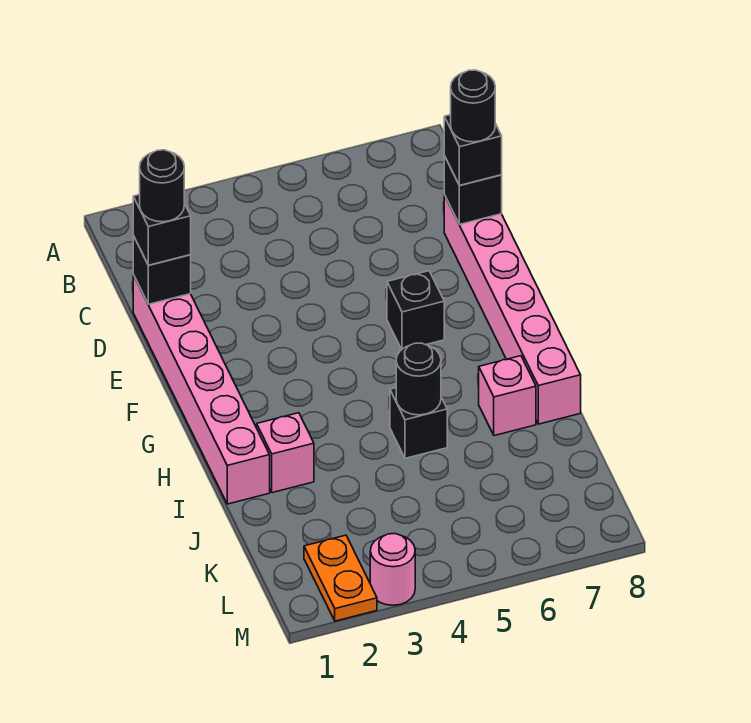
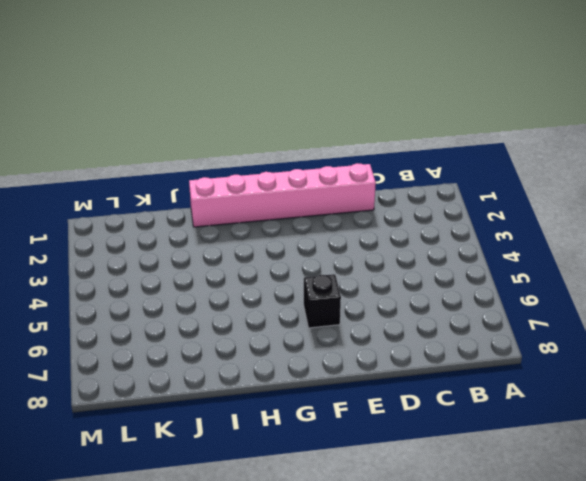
none -> pink brick D8:I8 level 1
none -> pink brick I2 level 1
none -> black brick I5 level 1

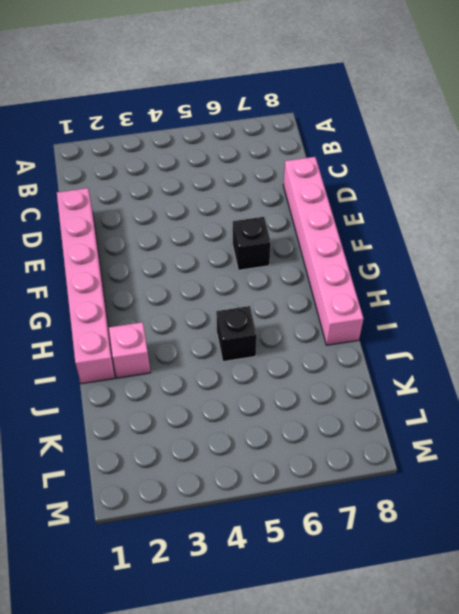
none -> pink brick I7 level 1
none -> orange plate L2:M2 level 1
none -> pink round brick M3 level 1

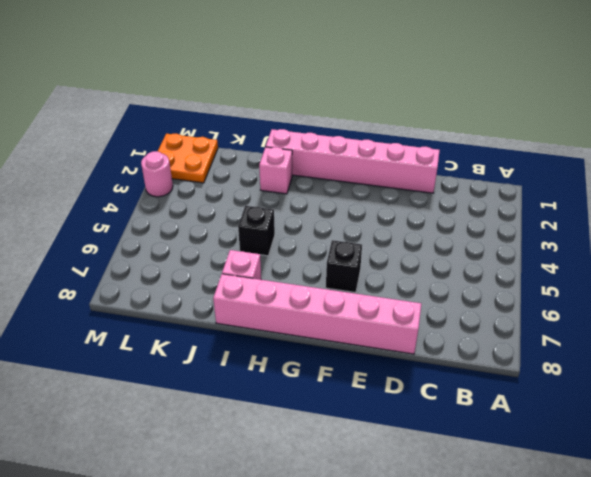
orange plate L1:M2 level 1 -> orange plate L2:M2 level 1
none -> black brick D1 level 2
none -> black brick D8 level 2
none -> black round brick I5 level 2

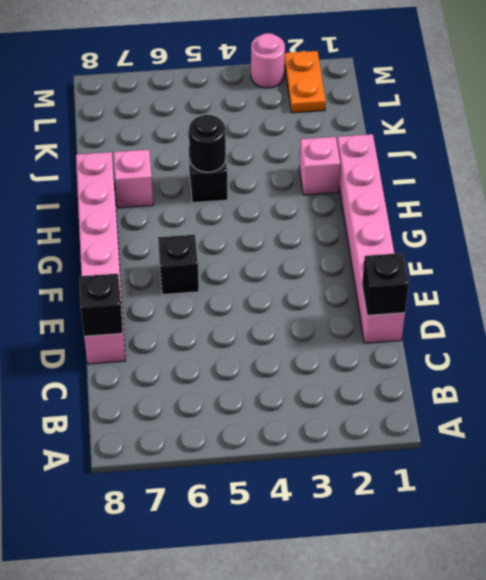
none -> black brick D1 level 3
none -> black brick D8 level 3
none -> black round brick D1 level 4

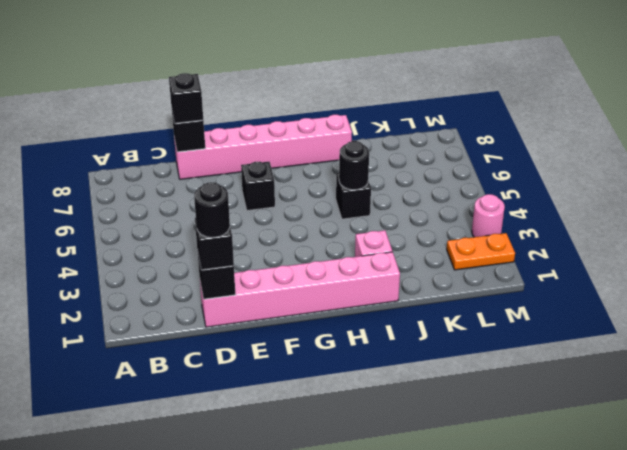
none -> pink brick I7 level 1
none -> black round brick D8 level 4

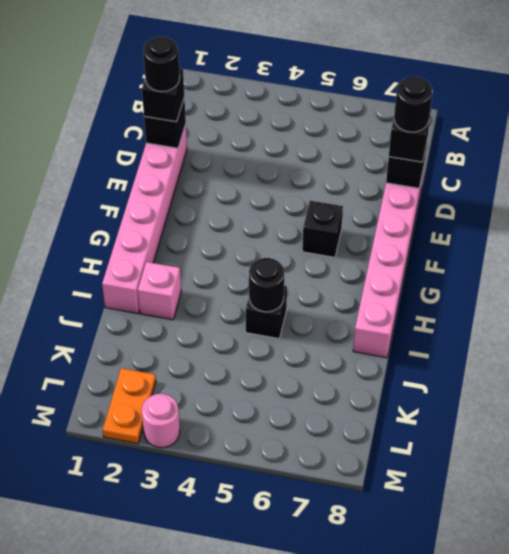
none -> pink brick I7 level 1

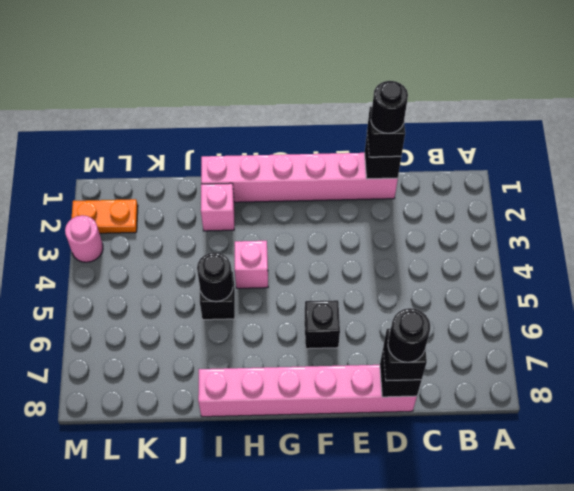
pink brick H4 level 1 -> pink brick I7 level 1

